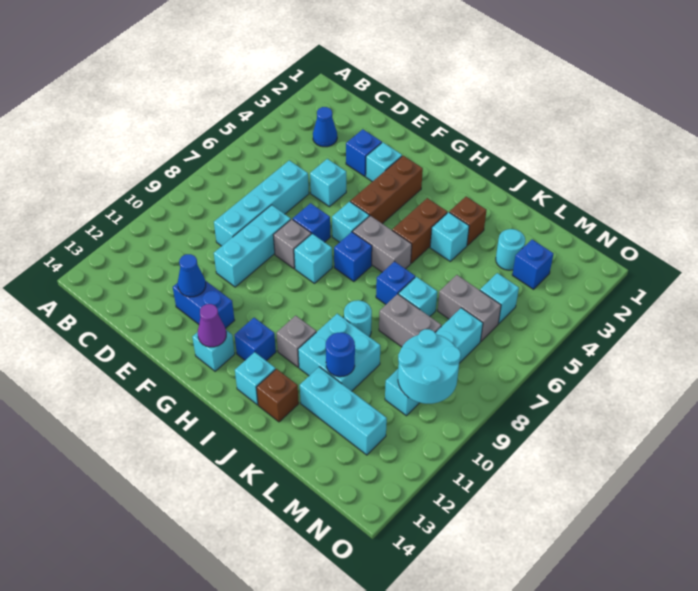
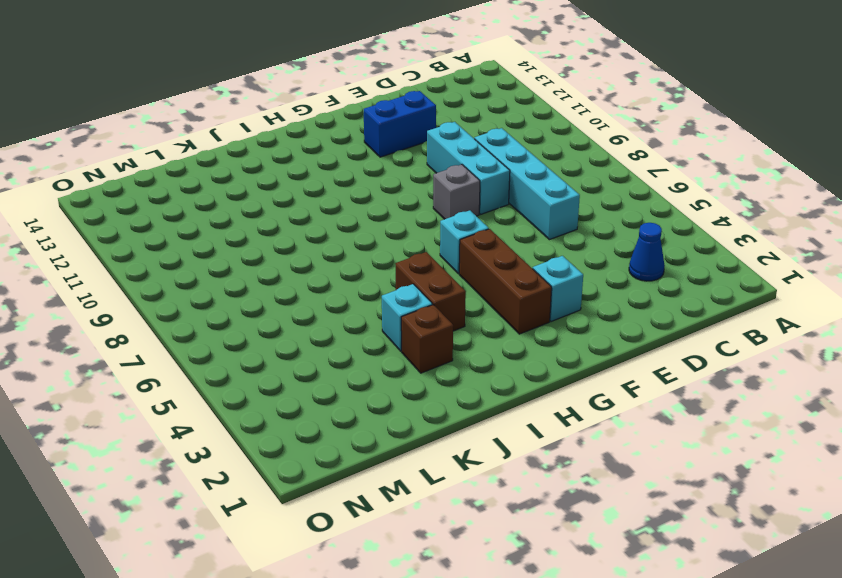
none -> blue brick E3 level 1
none -> cyan brick E5 level 1
none -> blue brick F7 level 1
none -> cyan brick G8 level 1

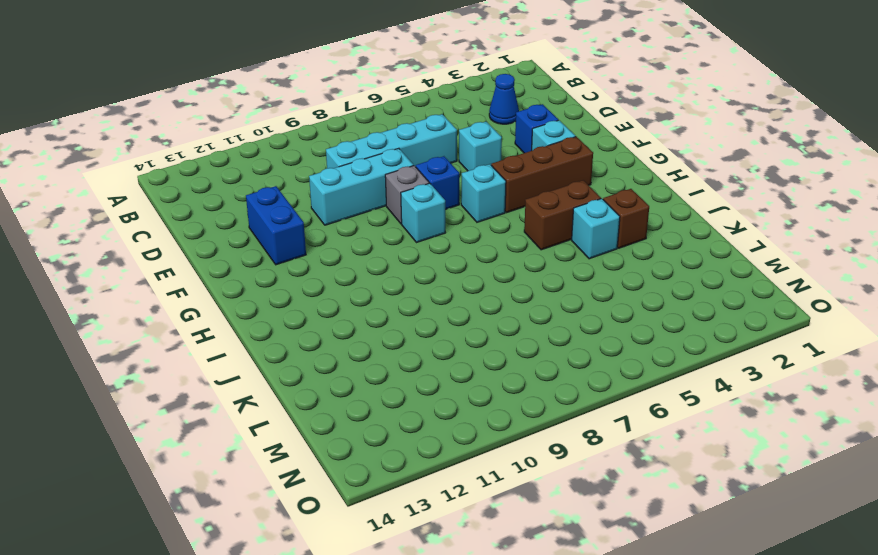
none -> cyan brick G13 level 1
none -> grey brick H6:I6 level 1
none -> blue brick H7 level 1
none -> blue brick H12 level 1

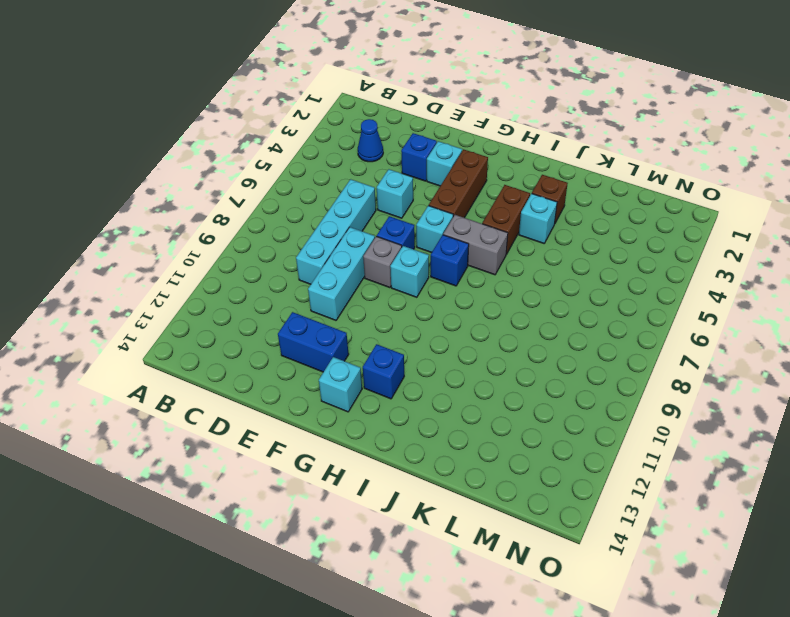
none -> grey brick I11 level 1
none -> cyan brick I13 level 1
none -> blue brick J7 level 1
none -> cyan round brick J9 level 1

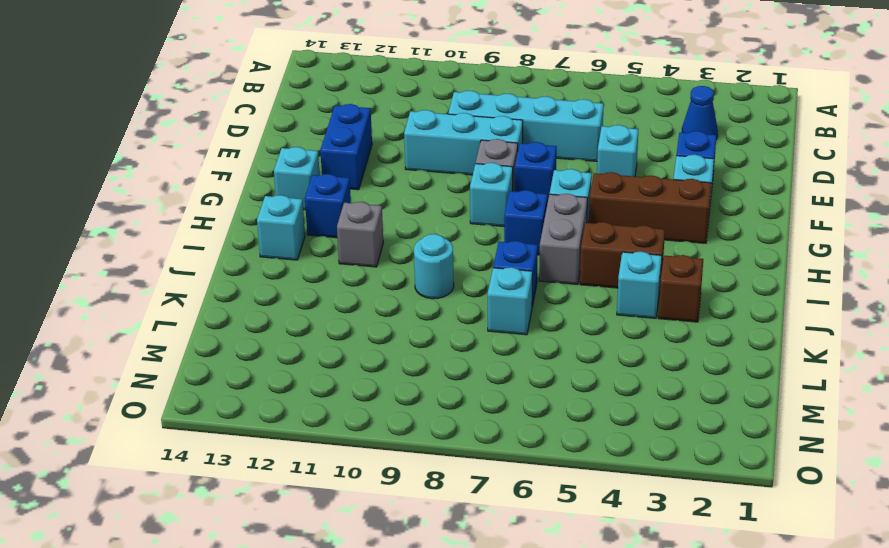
none -> cyan brick J10:K11 level 1
none -> brown brick J13 level 1
none -> grey brick K8:L8 level 1
none -> cyan brick K12:M12 level 1

